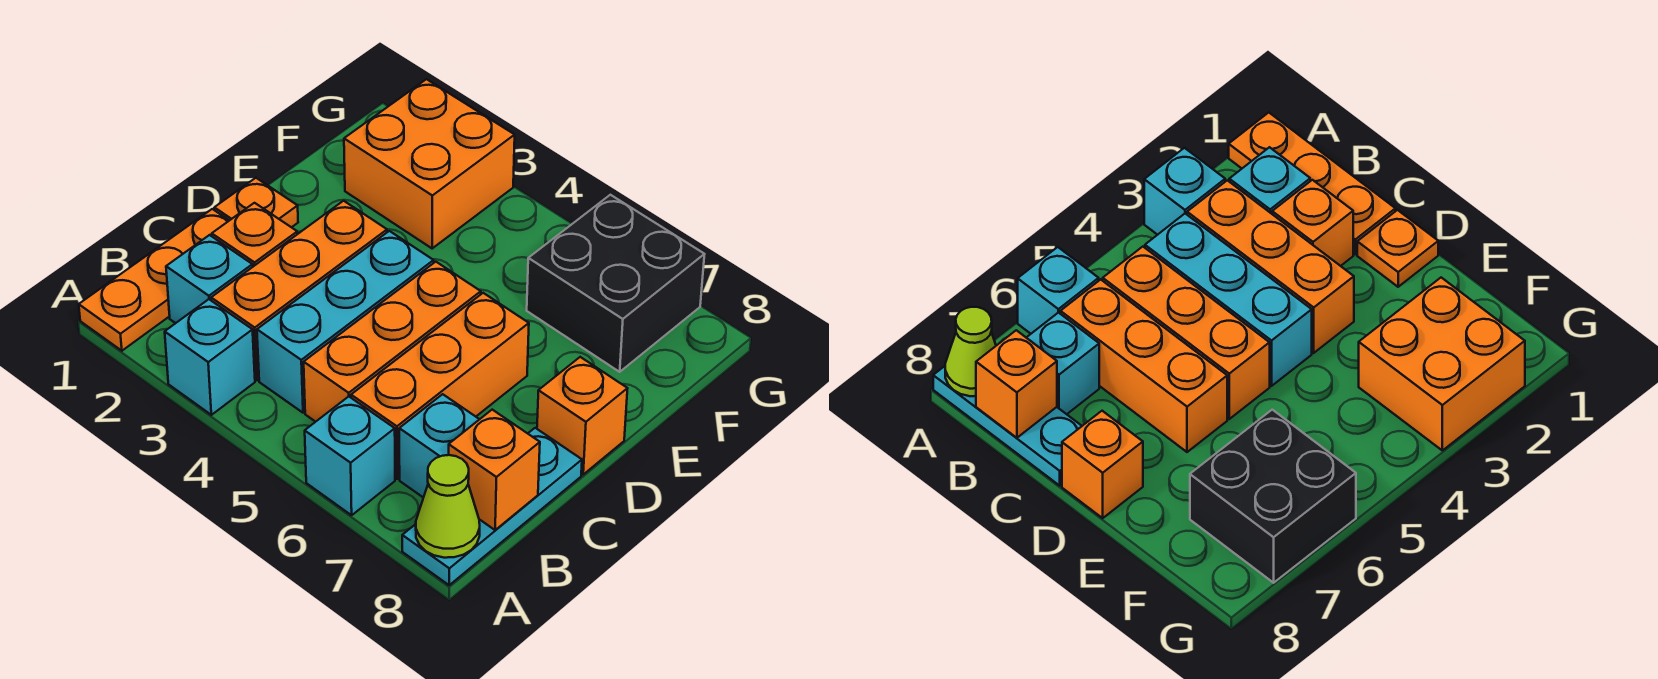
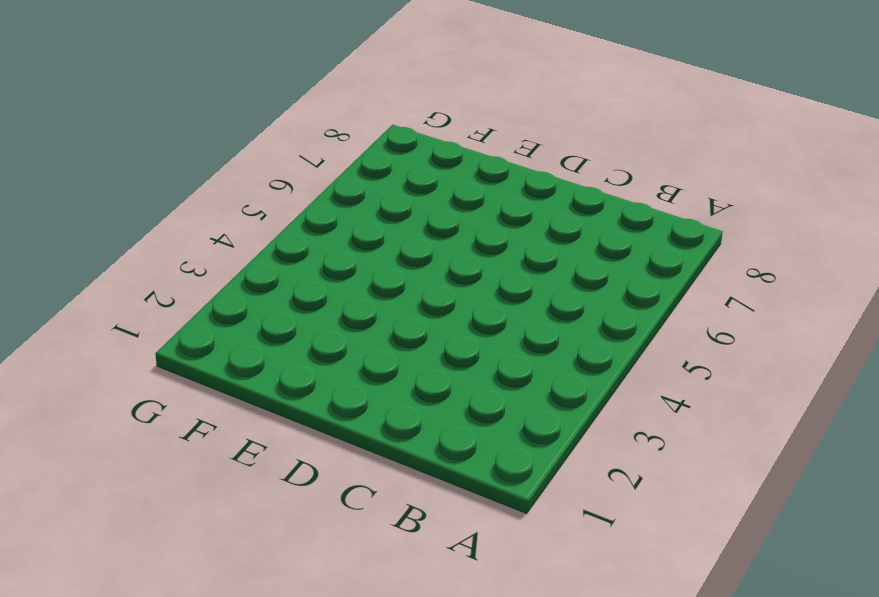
none -> orange plate A1:C1 level 1
none -> cyan brick A3 level 1
none -> cyan brick A6 level 1

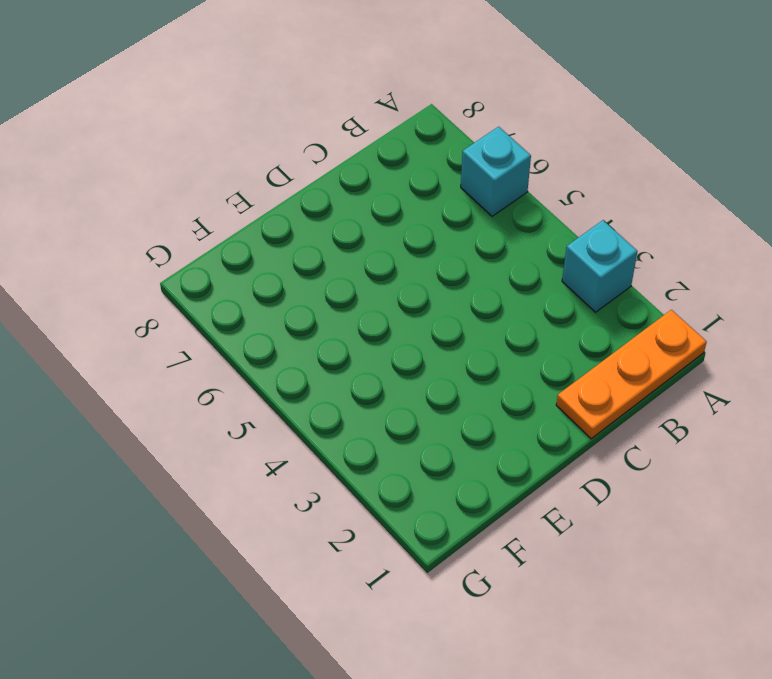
none -> cyan plate A8:C8 level 1
none -> cyan brick B2 level 1
none -> orange brick B3:D3 level 1

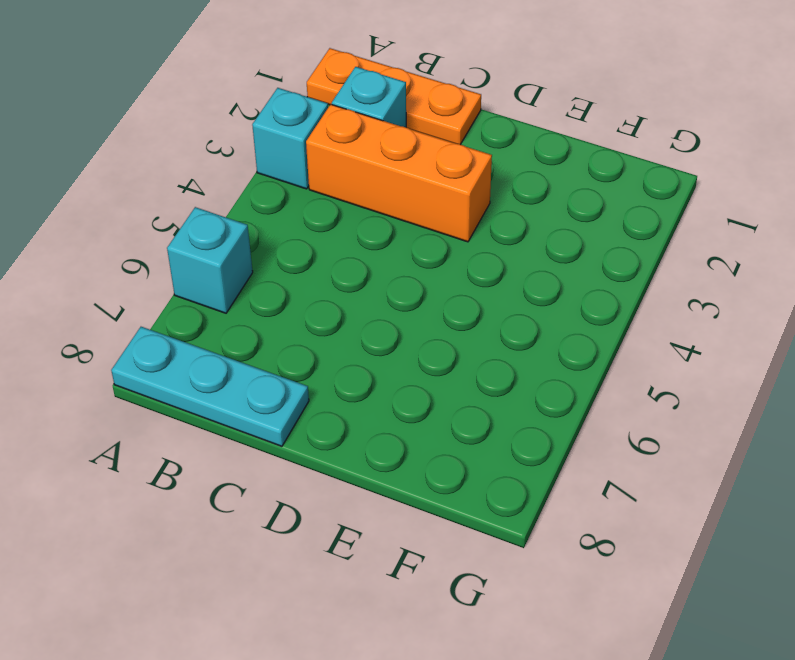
none -> cyan brick B4:D4 level 1
none -> orange brick B5:D5 level 1
none -> orange brick B6:D6 level 1

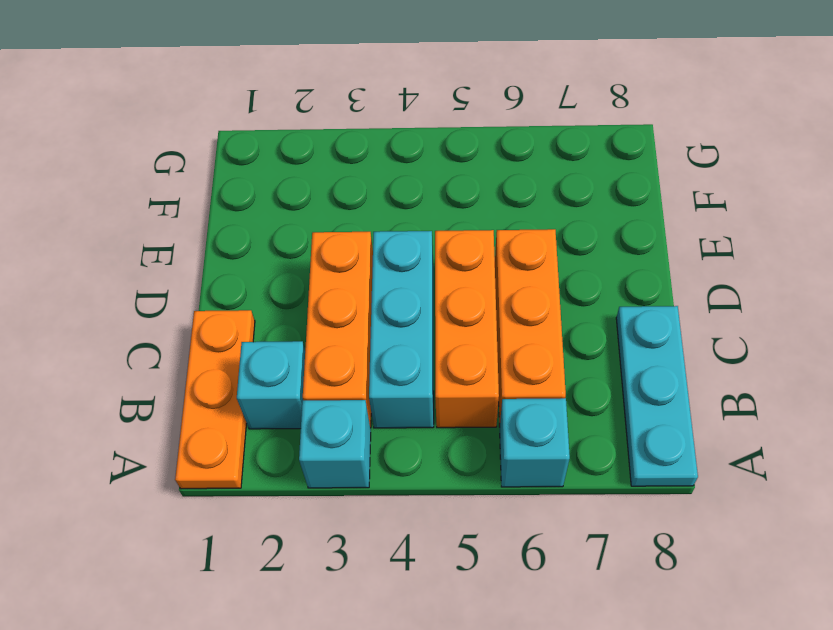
none -> cyan brick B7 level 1
none -> orange brick C2 level 1
none -> orange plate D1 level 1

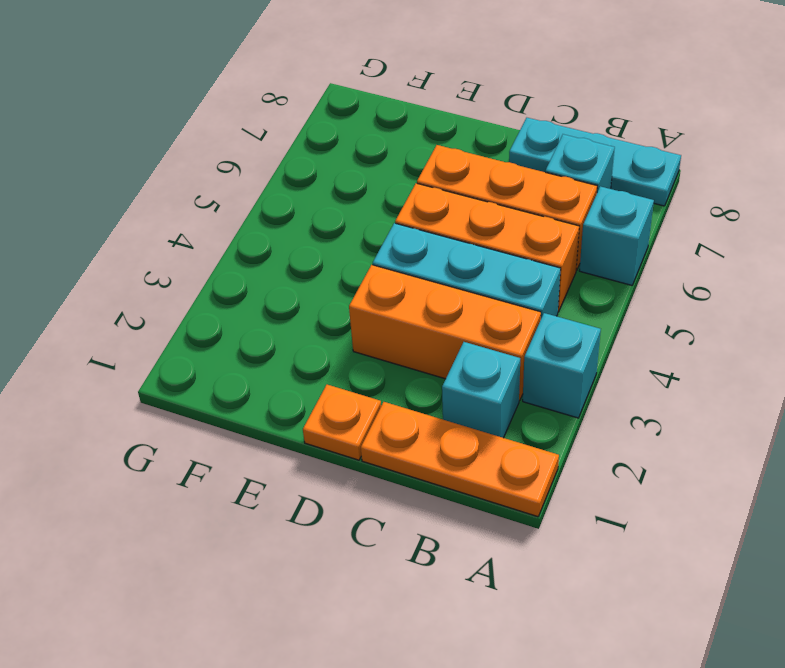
none -> orange brick C2 level 1
none -> orange brick D8 level 1
none -> orange brick F2:G3 level 1

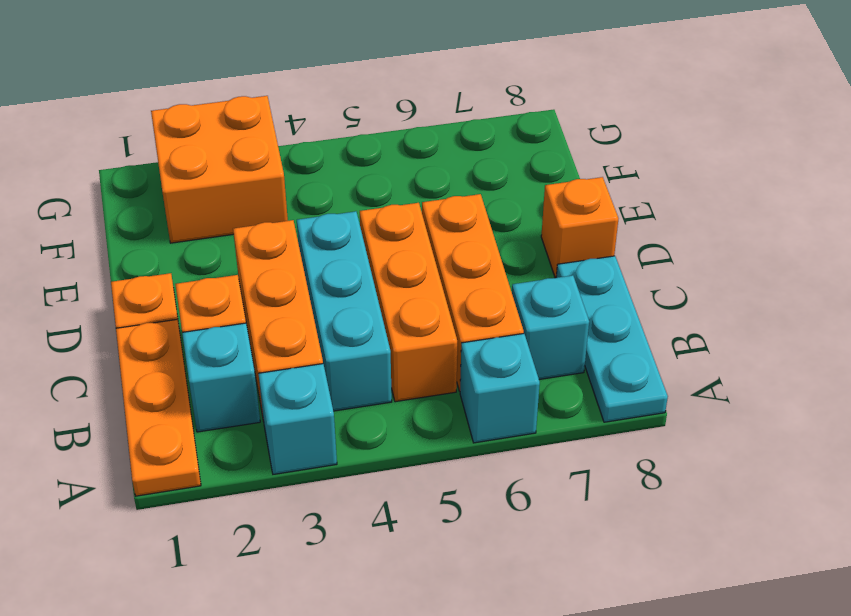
none -> black brick F6:G7 level 1
none -> lime cone A8 level 2
none -> orange brick B8 level 2

